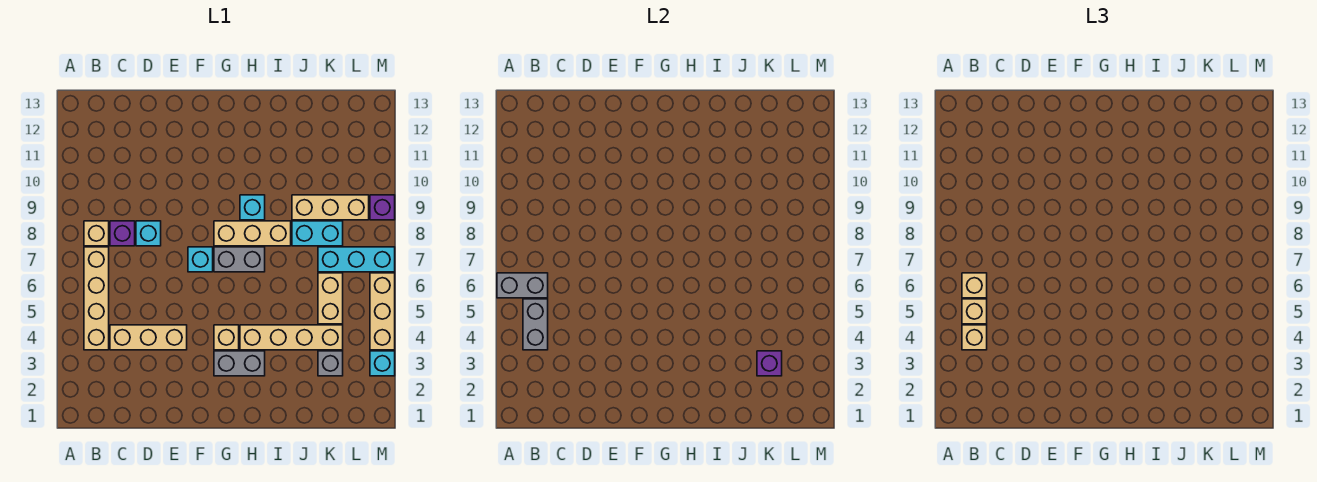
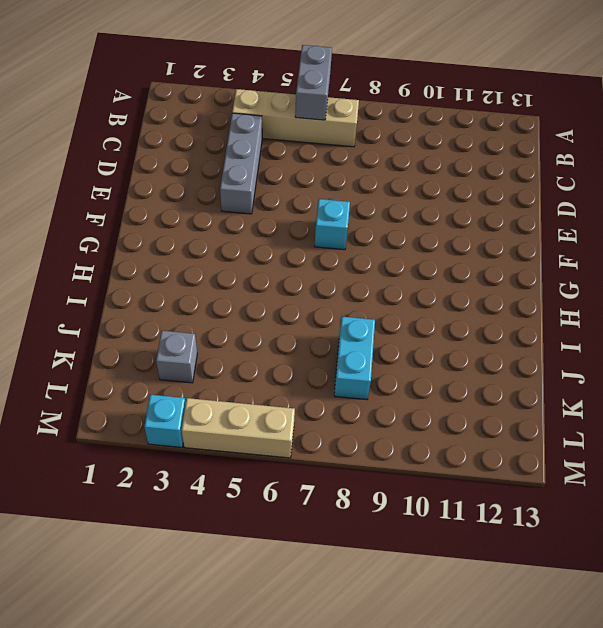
grey brick C4:E4 level 1 -> tan brick C4:E4 level 1
none -> tan brick B8 level 1
none -> purple brick C8 level 1
none -> cyan brick D8 level 1

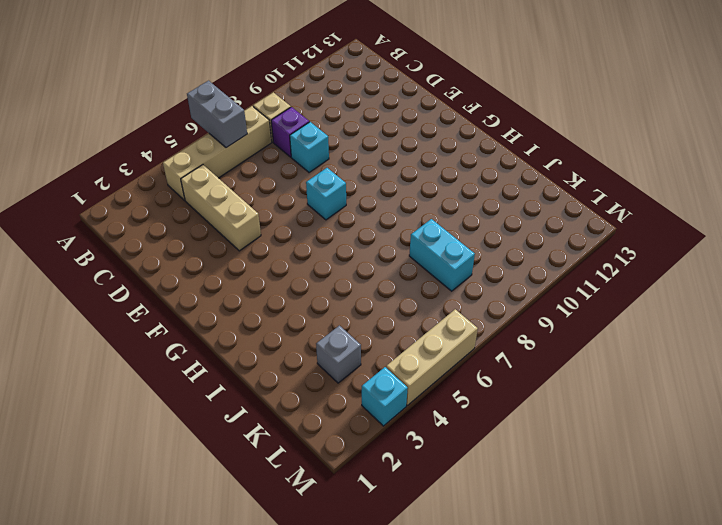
none -> grey brick G3:H3 level 1
none -> tan brick G4 level 1
none -> grey brick G7:H7 level 1

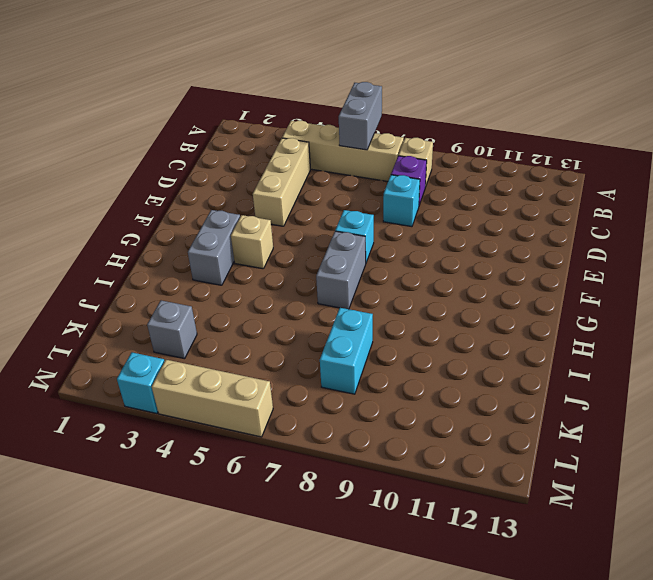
none -> tan brick G8:I8 level 1
none -> tan brick H4:K4 level 1
none -> cyan brick H9 level 1

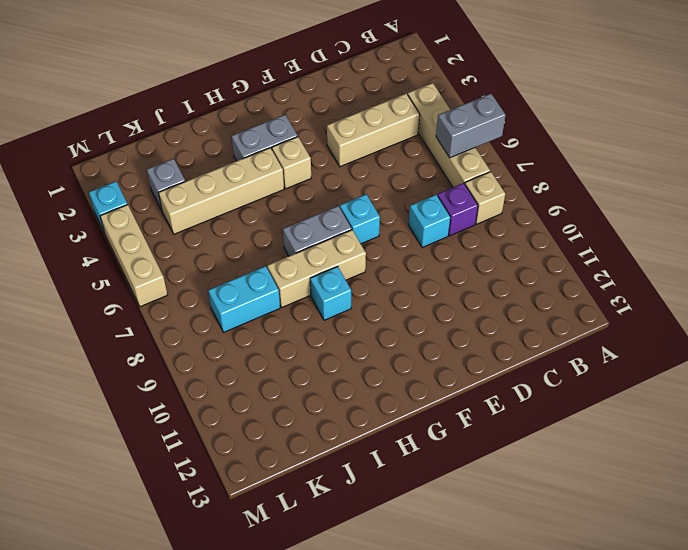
none -> tan brick J9:L9 level 1
none -> tan brick K5:K6 level 1
none -> cyan brick K7:M7 level 1

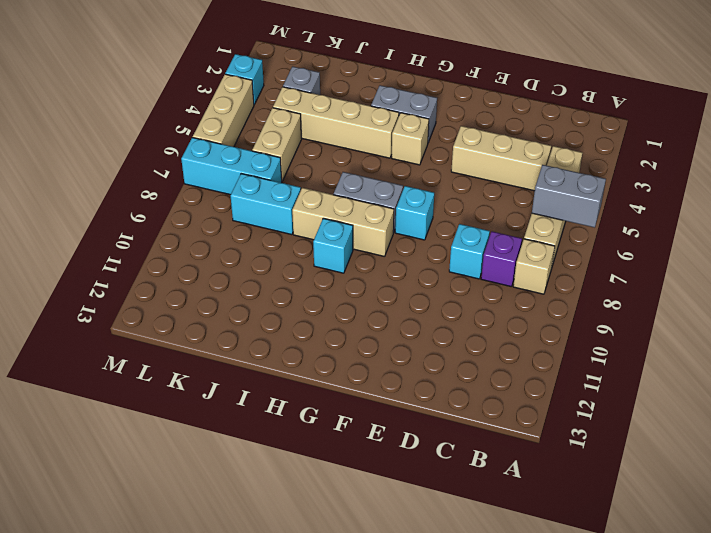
none -> tan brick J9:L9 level 1
none -> purple brick M9 level 1
none -> grey brick B4:B5 level 2

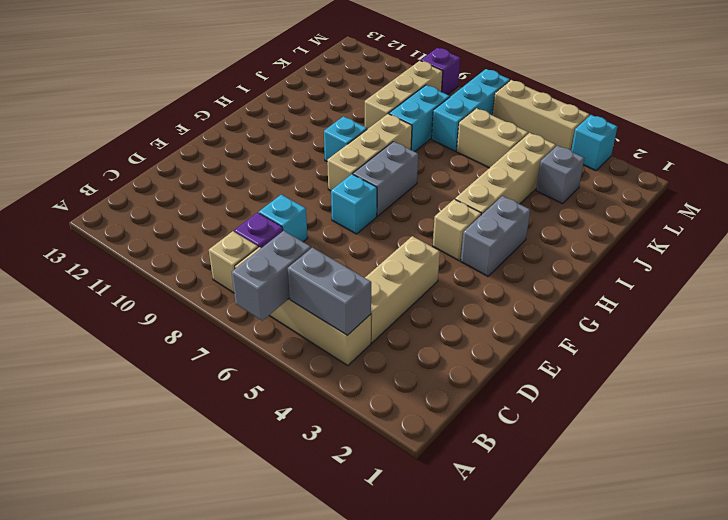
none -> purple brick K3 level 2
none -> tan brick B4 level 3
none -> tan brick B5 level 3

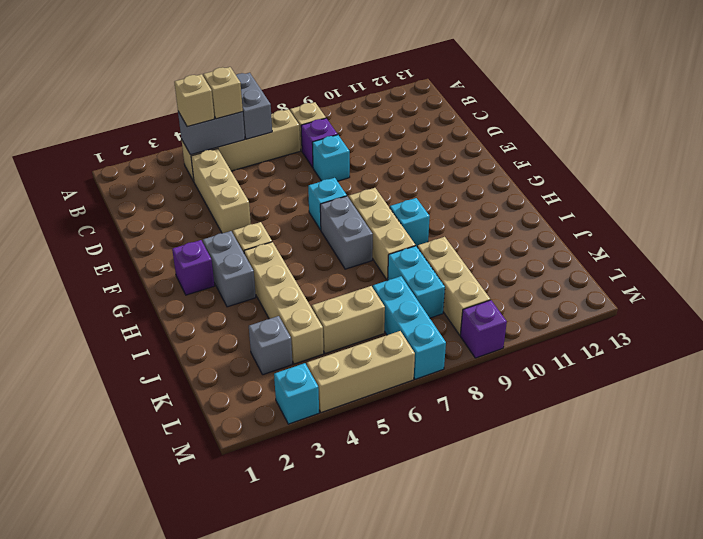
purple brick G2 level 1 -> purple brick K3 level 2
none -> tan brick B6 level 3

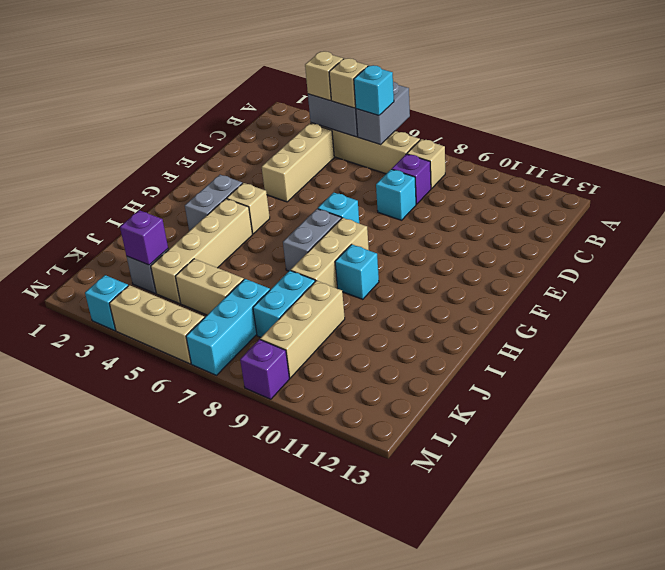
cyan brick B6 level 3 -> tan brick B6 level 3

